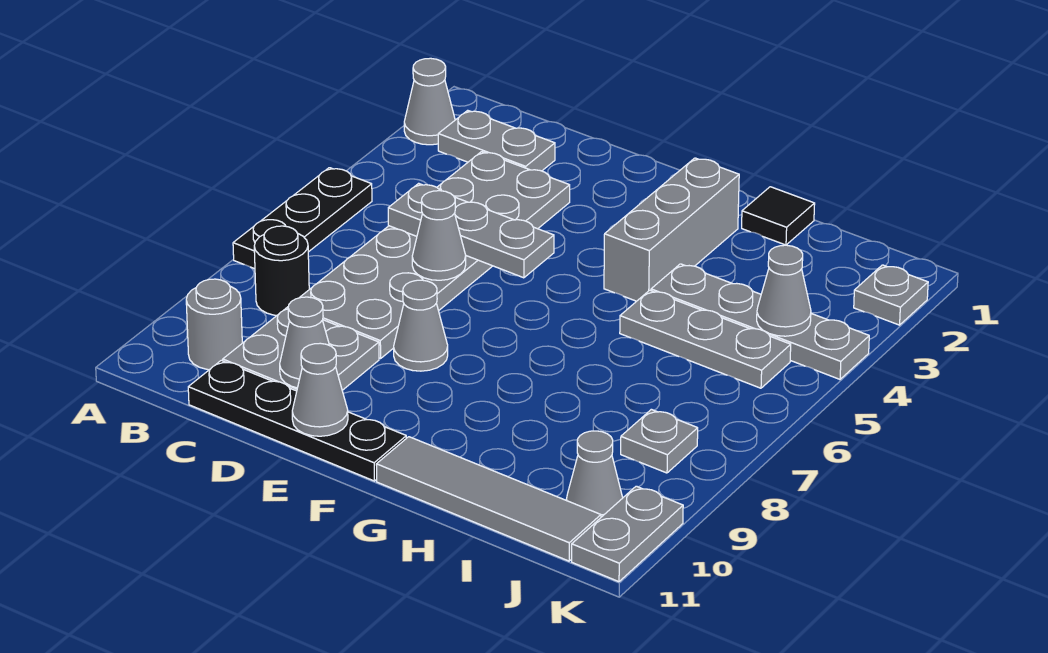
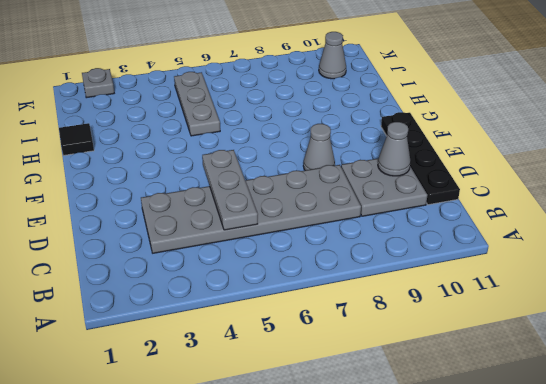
none -> grey cone A2 level 1
none -> black plate A5:A7 level 1
none -> grey plate B2:C2 level 1

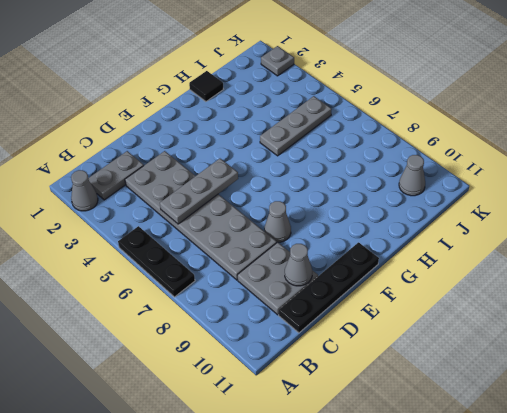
none -> black round brick B8 level 1
none -> grey round brick B10 level 1
none -> grey brick G2:G4 level 1

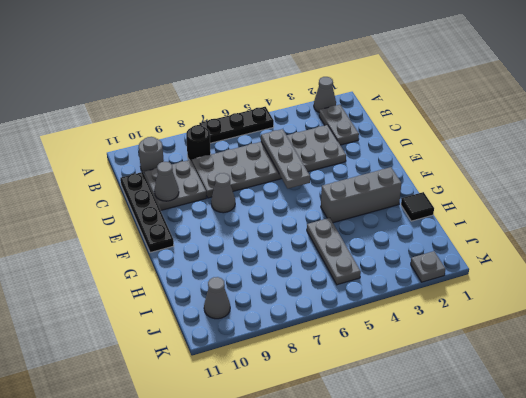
none -> grey tile G11:J11 level 1
none -> grey plate H4:K4 level 1
none -> grey plate J8 level 1

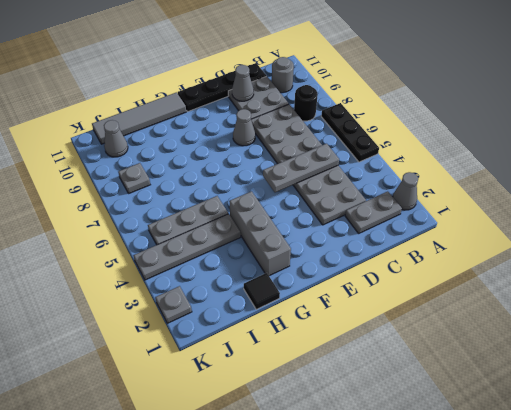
none -> grey plate K10:K11 level 1
none -> grey cone D6 level 2
none -> grey cone E11 level 2

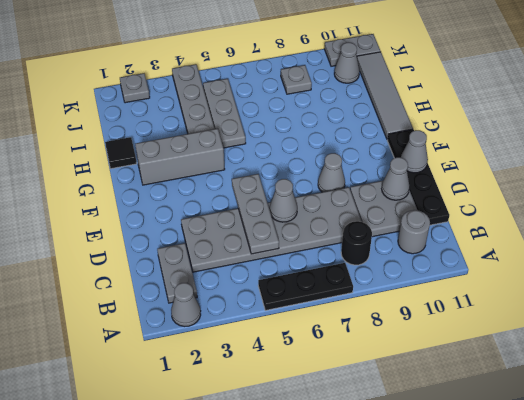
none -> grey cone J4 level 2

